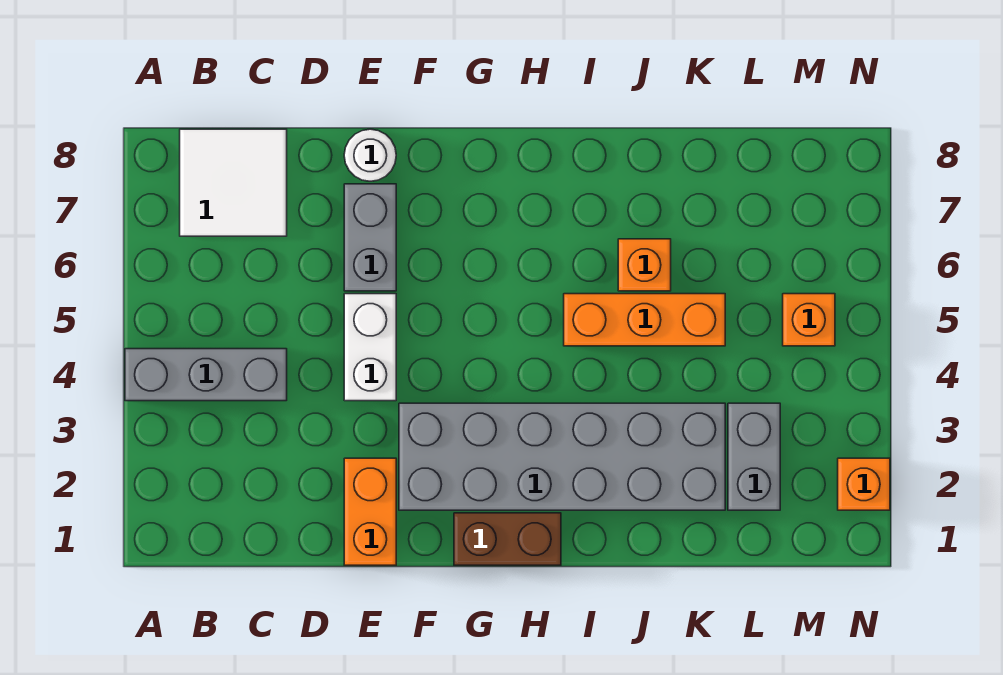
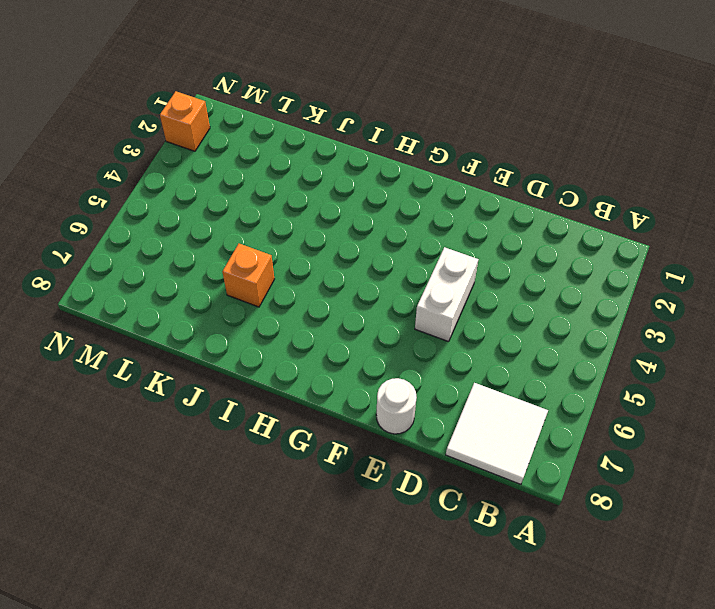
none -> grey brick A4:C4 level 1
none -> orange brick E1:E2 level 1
none -> grey brick E6:E7 level 1

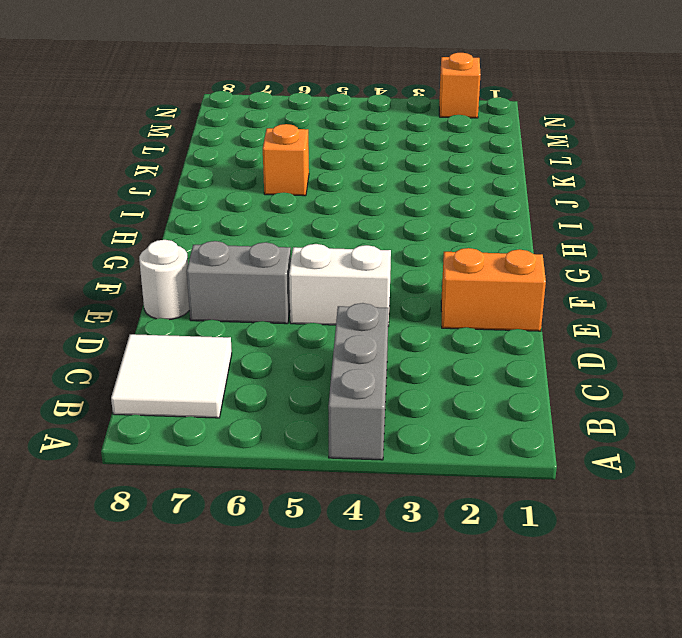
none -> grey brick F2:K3 level 1
none -> brown brick G1:H1 level 1
none -> orange brick I5:K5 level 1

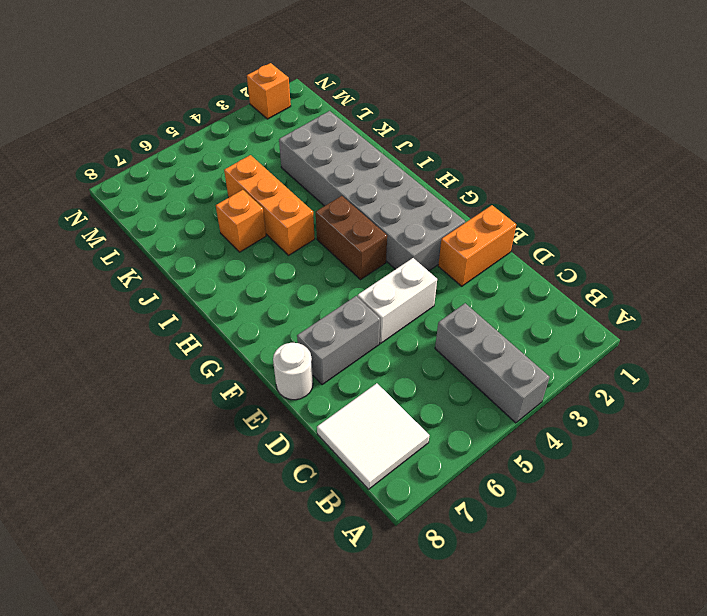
brown brick G4:H4 level 1 -> brown brick G1:H1 level 1
none -> grey brick L2:L3 level 1
none -> orange brick M5 level 1

